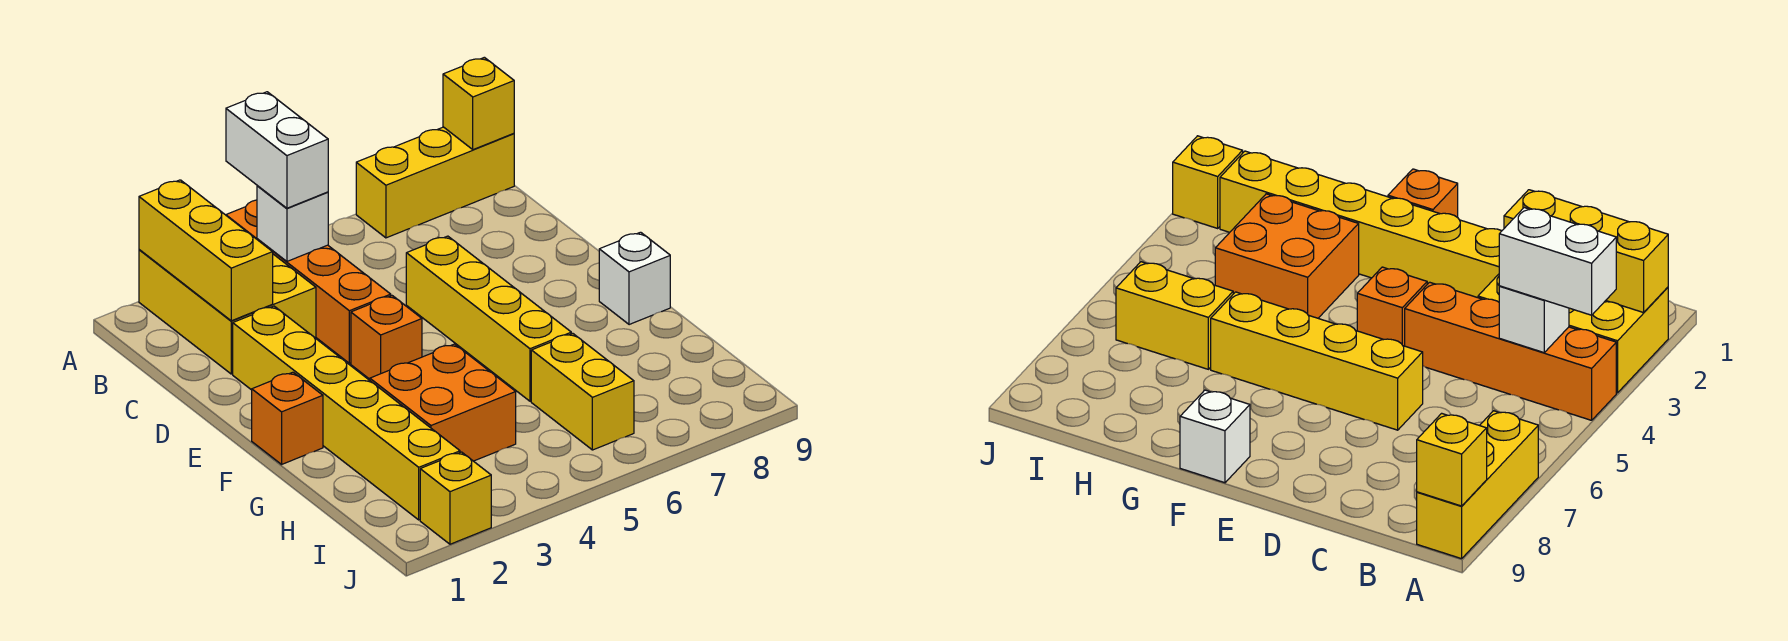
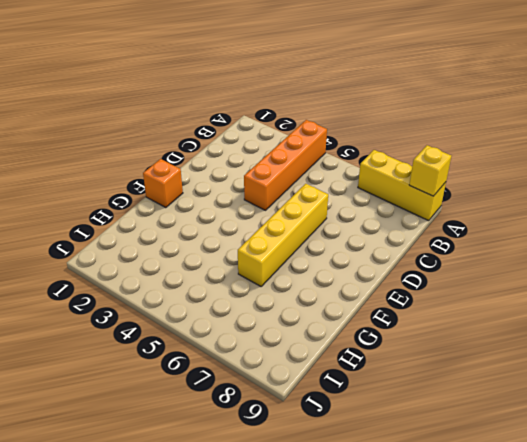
none -> yellow brick A2:C3 level 1
none -> yellow brick D2:I2 level 1
none -> orange brick E4 level 1

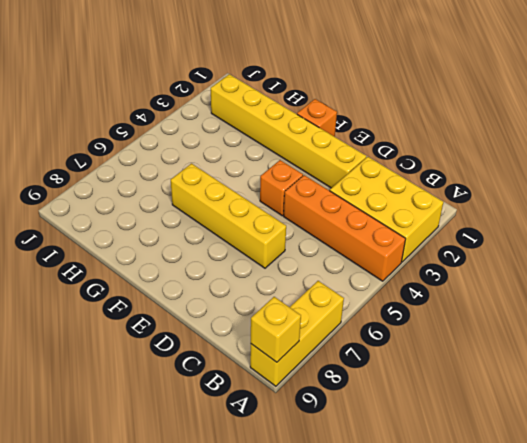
none -> white brick F9 level 1
none -> orange brick G3:H4 level 1
none -> yellow brick H6:I6 level 1

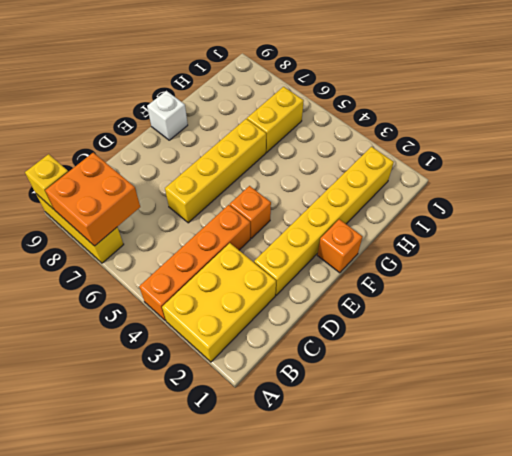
orange brick A7:B8 level 2 -> orange brick G3:H4 level 1
none -> yellow brick J2 level 1
none -> yellow brick A2:C2 level 2
none -> white brick B4 level 2

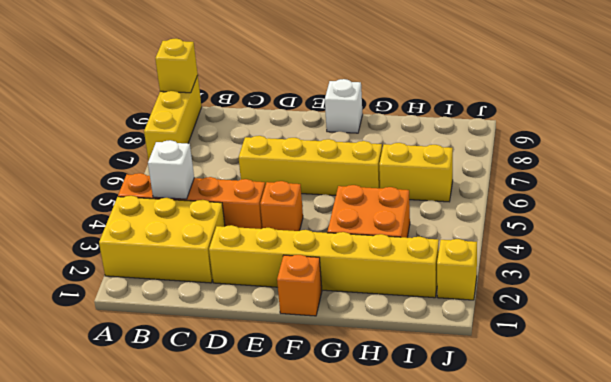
none -> yellow brick A2:C2 level 2
none -> white brick A4:B4 level 3

